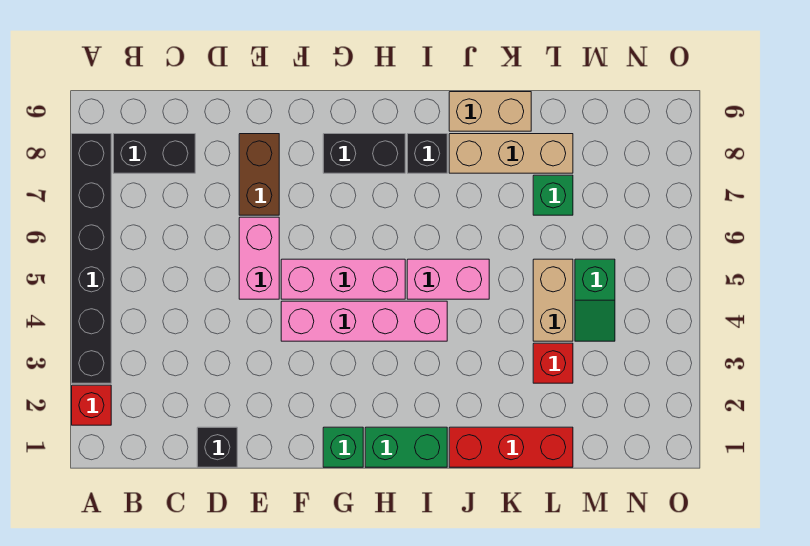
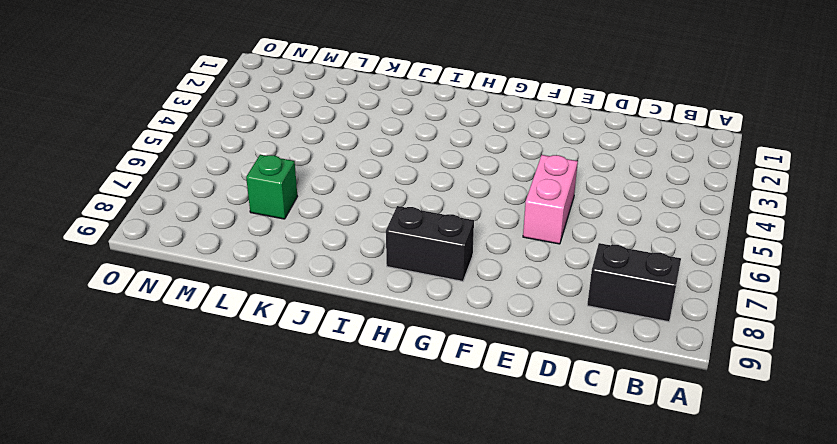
none -> red brick A2 level 1
none -> black brick A3:A8 level 1
none -> black brick D1 level 1

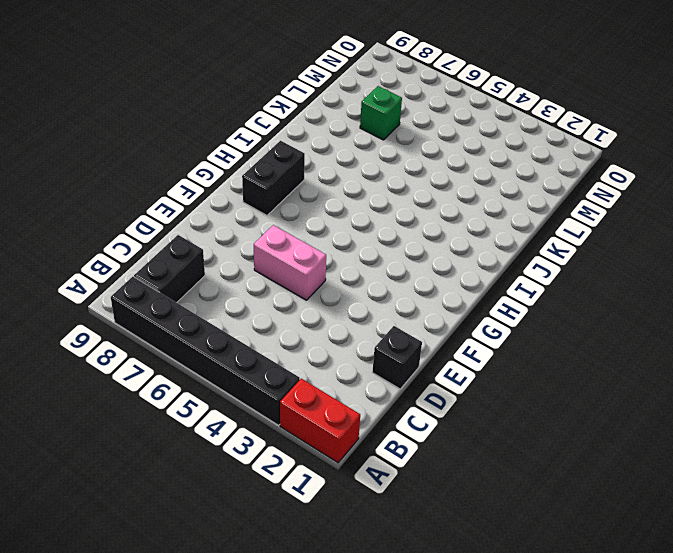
red brick A1:A2 level 1 -> red brick A2 level 1
none -> brown brick E7:E8 level 1
none -> pink brick F4:I4 level 1
none -> pink brick F5:H5 level 1

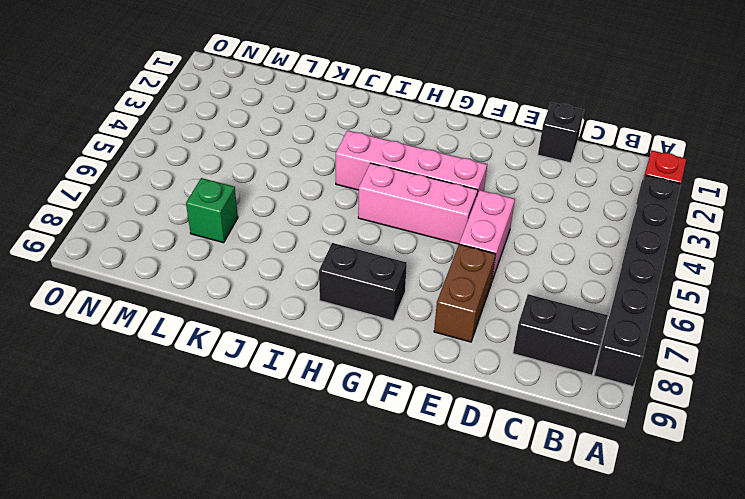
none -> green brick G1 level 1
none -> green brick H1:I1 level 1
none -> pink brick I5:J5 level 1

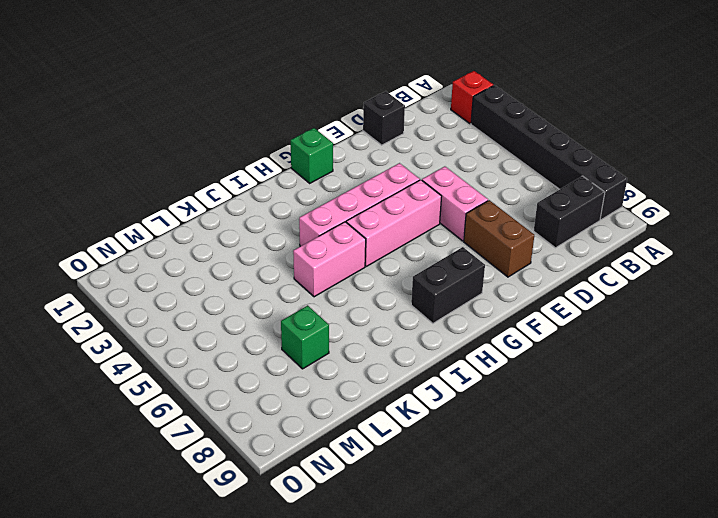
none -> green brick H1:I1 level 1
none -> black brick I8 level 1
none -> red brick J1:L1 level 1

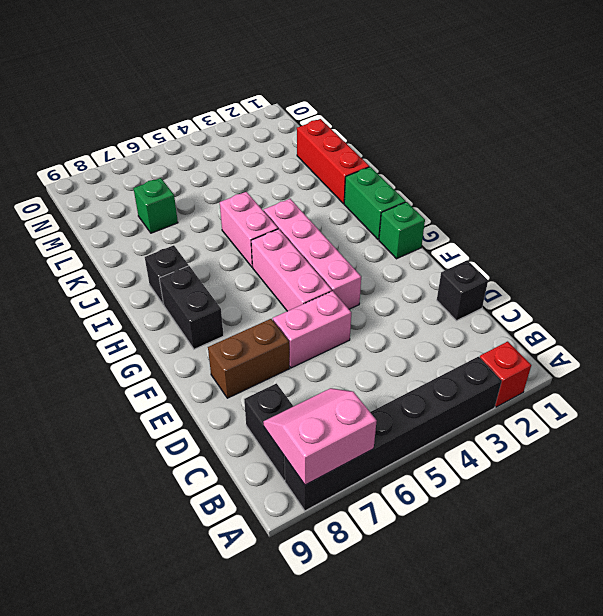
pink slope A7:B8 level 2 top A -> none
none -> tan brick J8:L8 level 1
none -> tan brick J9:K9 level 1
none -> red brick L3 level 1

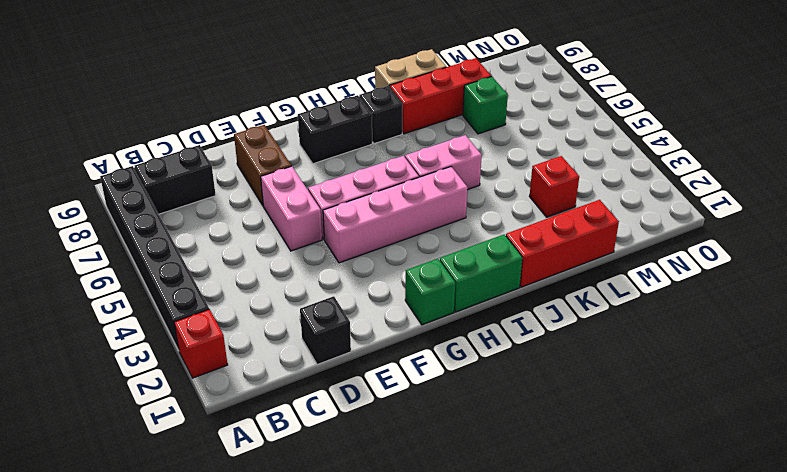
red brick J8:L8 level 1 -> tan brick J8:L8 level 1
none -> tan brick L4:L5 level 1
none -> green slope M4:M5 level 1 top 5

